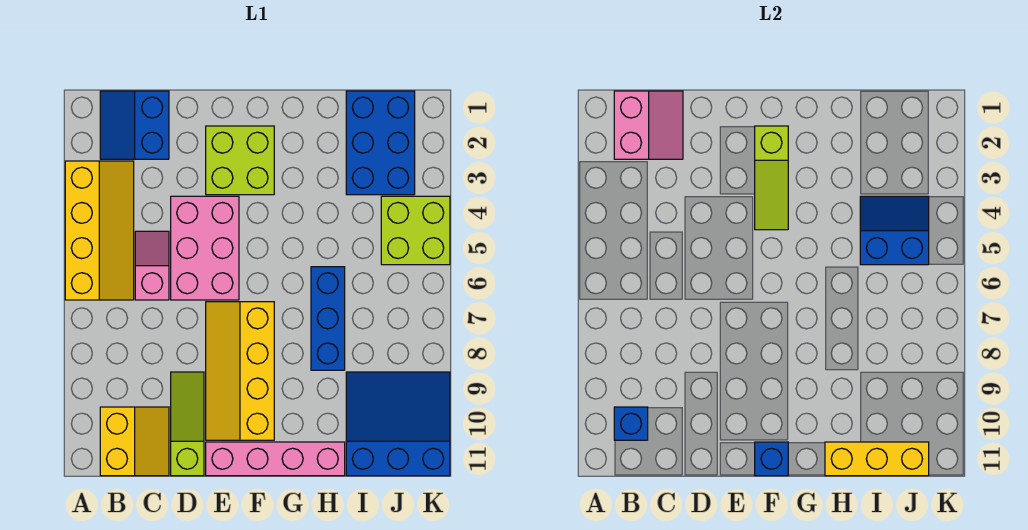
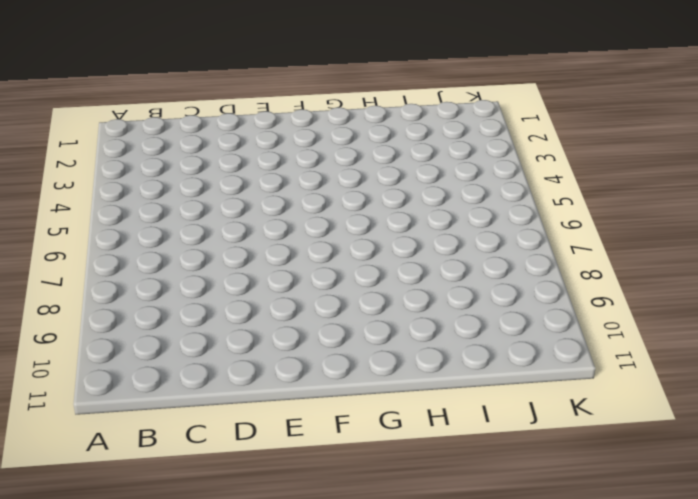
none -> yellow slope A3:B6 level 1 top A
none -> blue slope B1:C2 level 1 top C
none -> yellow slope B10:C11 level 1 top B

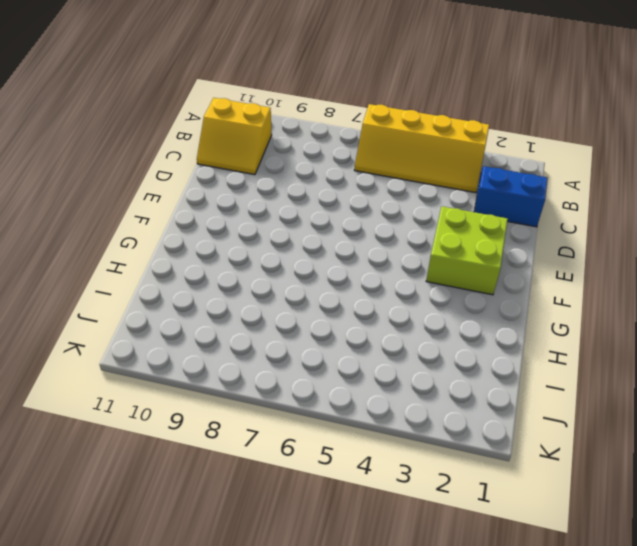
none -> pink slope C5:C6 level 1 top 6
none -> pink brick D4:E6 level 1
none -> lime slope D9:D11 level 1 top 11

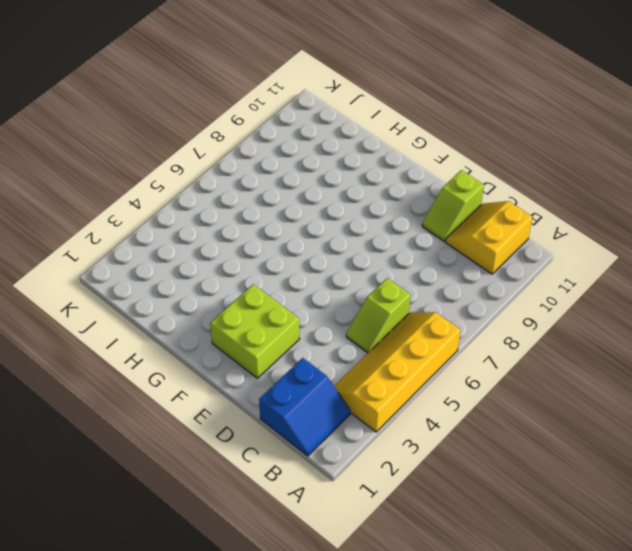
lime slope C5:C6 level 1 top 6 -> pink slope C5:C6 level 1 top 6
lime slope D10:D11 level 1 top 11 -> lime slope D9:D11 level 1 top 11
none -> pink brick D4:E6 level 1
none -> yellow slope E7:F10 level 1 top F
none -> pink brick E11:H11 level 1

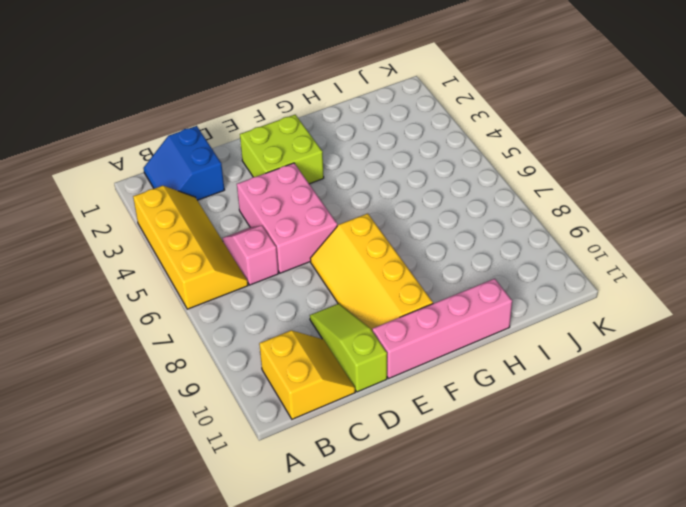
none -> blue brick H6:H8 level 1
none -> blue brick I1:J3 level 1
none -> blue slope I9:K11 level 1 top 11

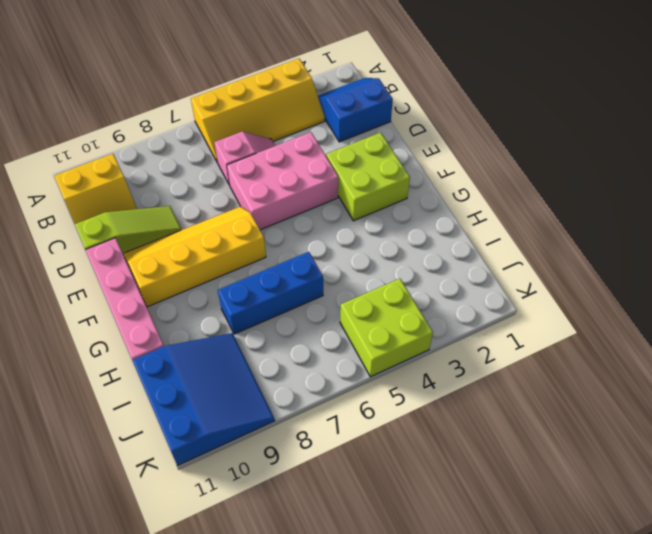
none -> blue brick I1:J3 level 1
none -> pink slope B1:C2 level 2 top B
none -> blue brick B10 level 2

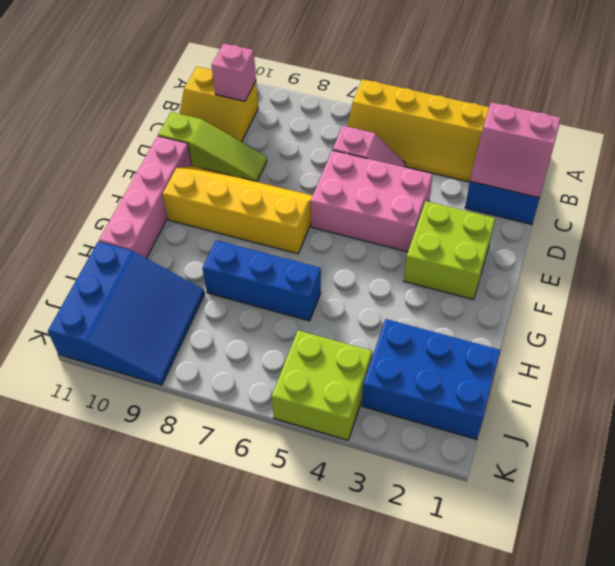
pink brick B10 level 2 -> blue brick B10 level 2
none -> lime slope F2:F4 level 2 top 2
none -> blue brick F11 level 2
none -> yellow brick H11:J11 level 2

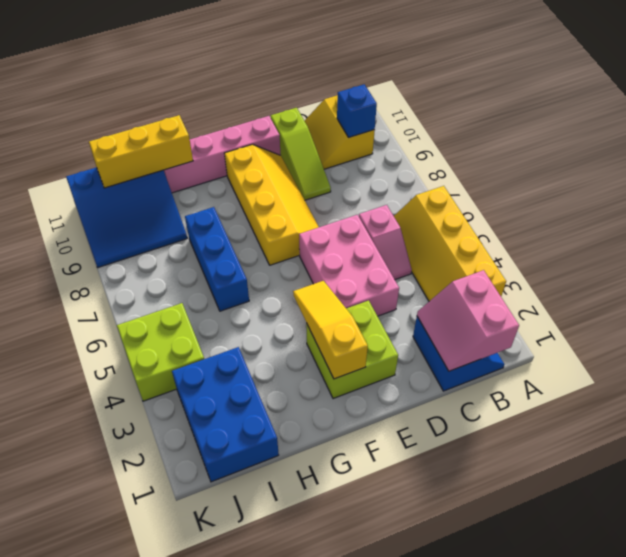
yellow slope F2:F4 level 2 top 2 -> lime slope F2:F4 level 2 top 2
none -> blue brick F11 level 2
none -> blue slope I4:J5 level 2 top 5

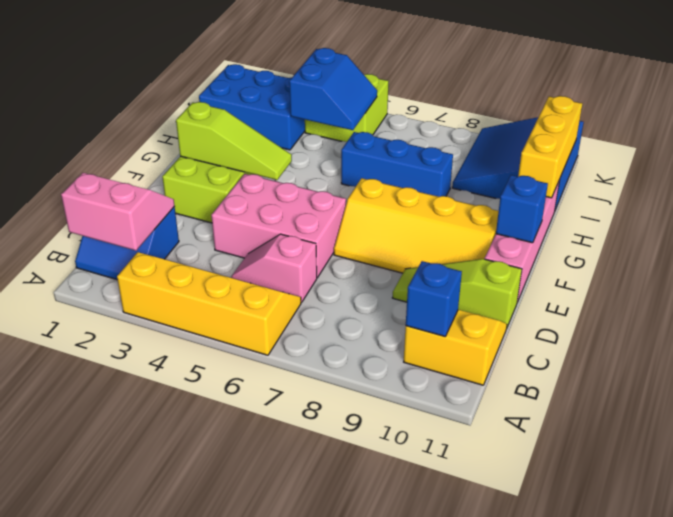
blue slope I4:J5 level 2 top 4 -> blue slope I4:J5 level 2 top 5

